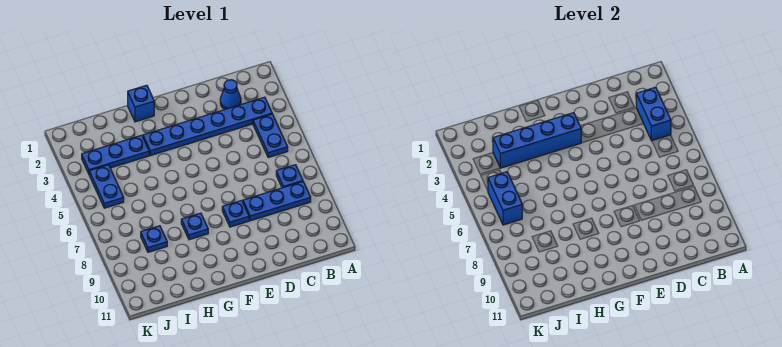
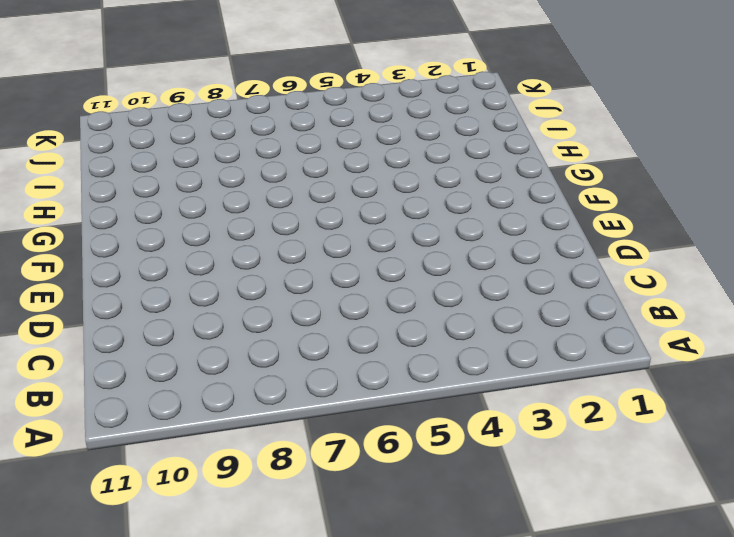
none -> blue plate B3:G3 level 1
none -> blue plate B4:B5 level 1
none -> blue plate B7 level 1

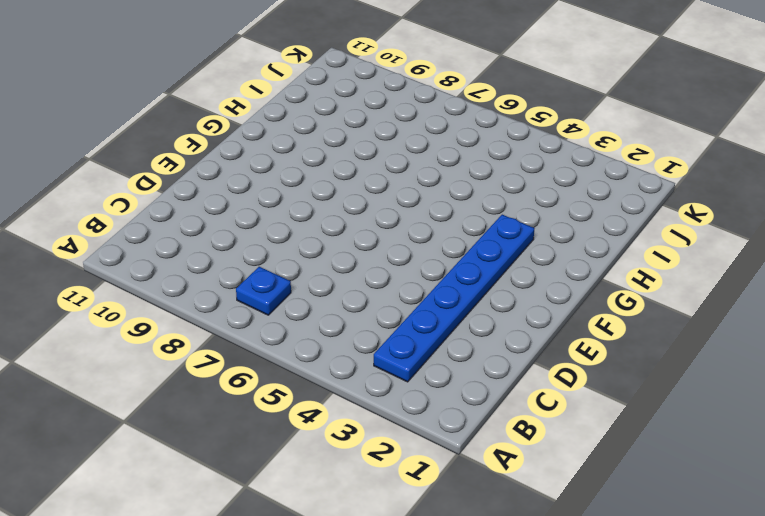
none -> blue plate B4:B5 level 1
none -> blue plate B8:D8 level 1
none -> blue cone C2 level 1

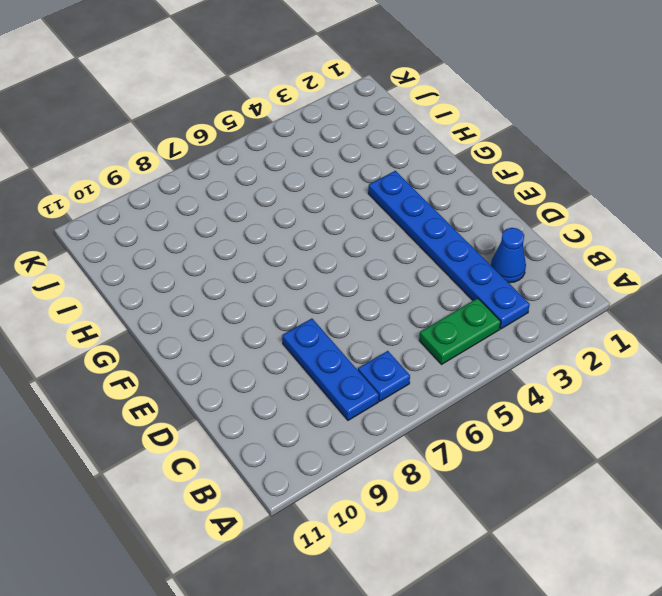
green plate B4:B5 level 1 -> blue plate B4:B5 level 1
none -> blue plate E8 level 1
none -> blue brick G1 level 1
none -> blue plate G8 level 1

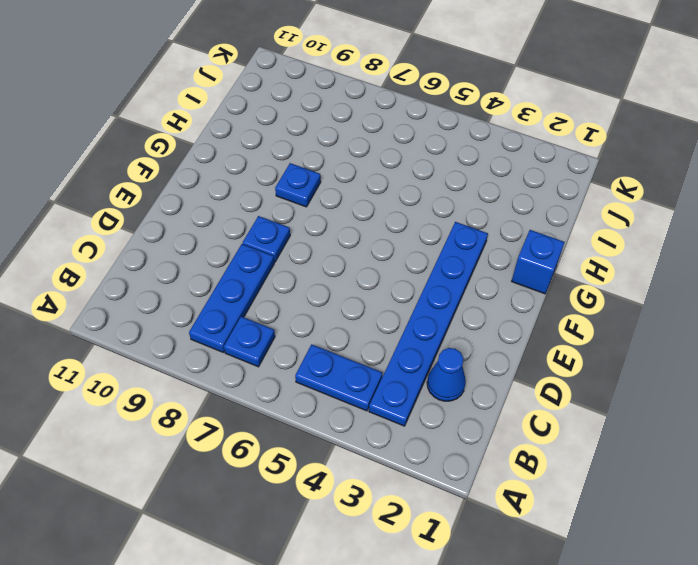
none -> blue plate H3:J3 level 1
none -> blue plate I8 level 1
none -> blue plate J4:J5 level 1

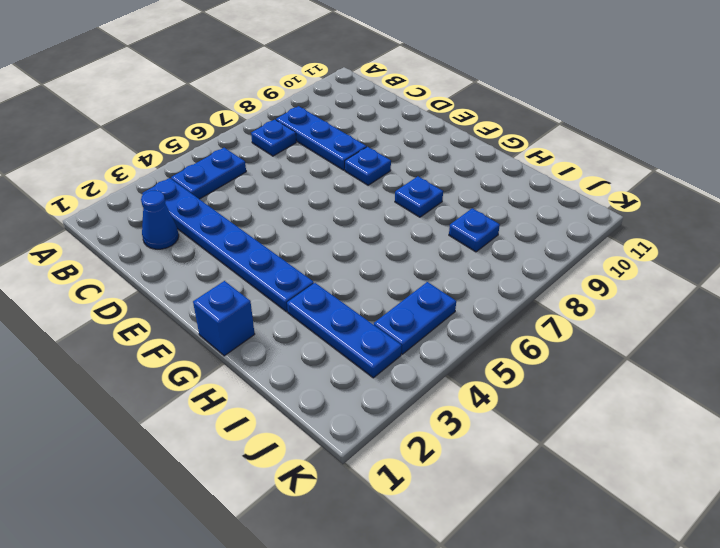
none -> blue brick B3:B4 level 2
none -> blue brick F3:I3 level 2
none -> blue brick J5:J6 level 2

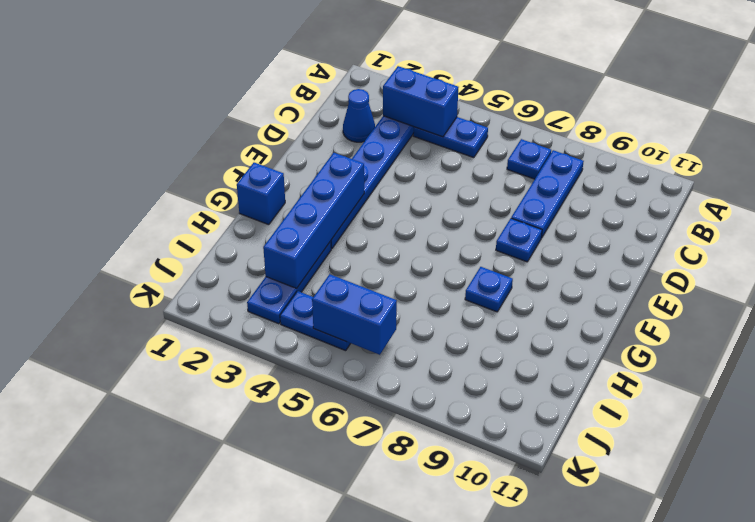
none -> blue plate I8 level 1

